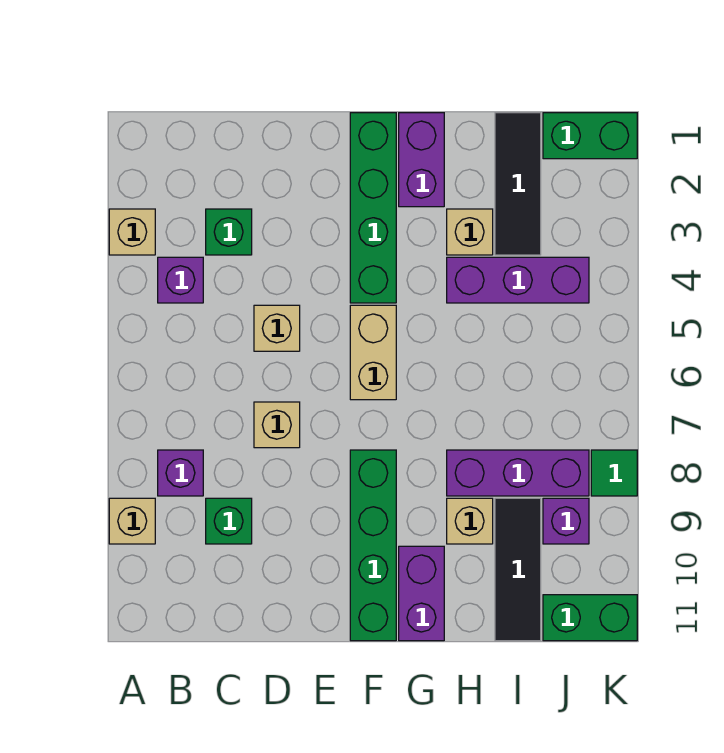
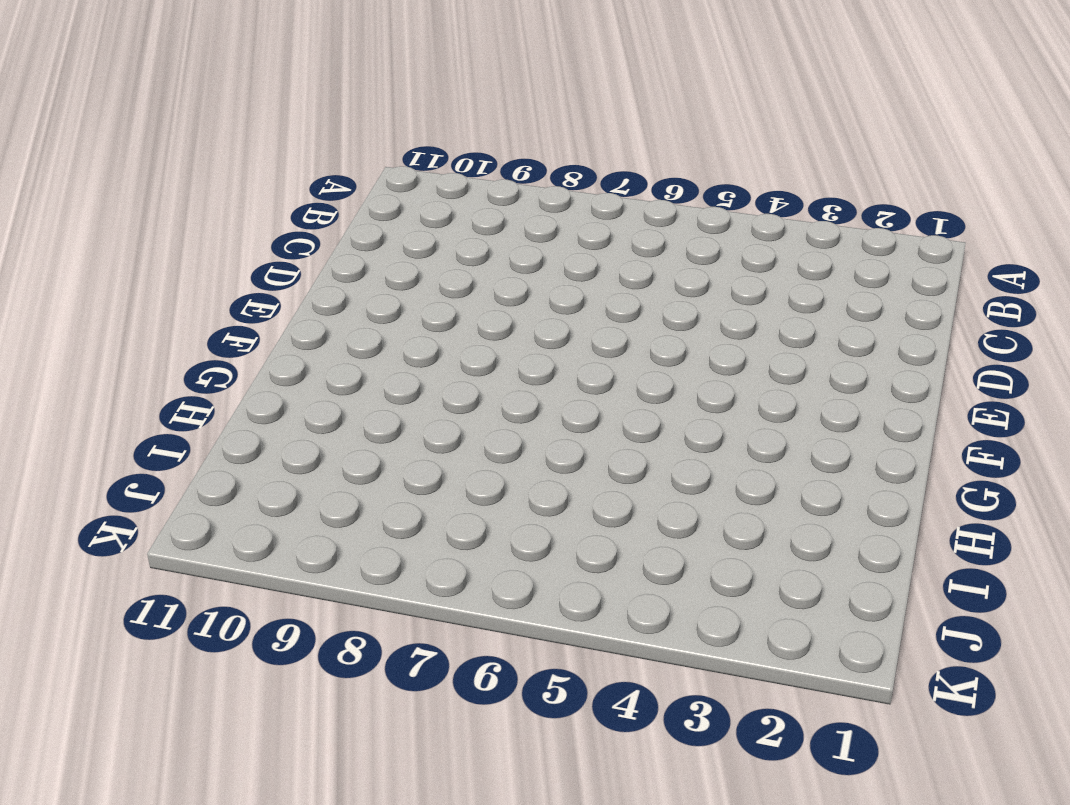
none -> tan brick A3 level 1
none -> tan brick A9 level 1
none -> purple brick B4 level 1

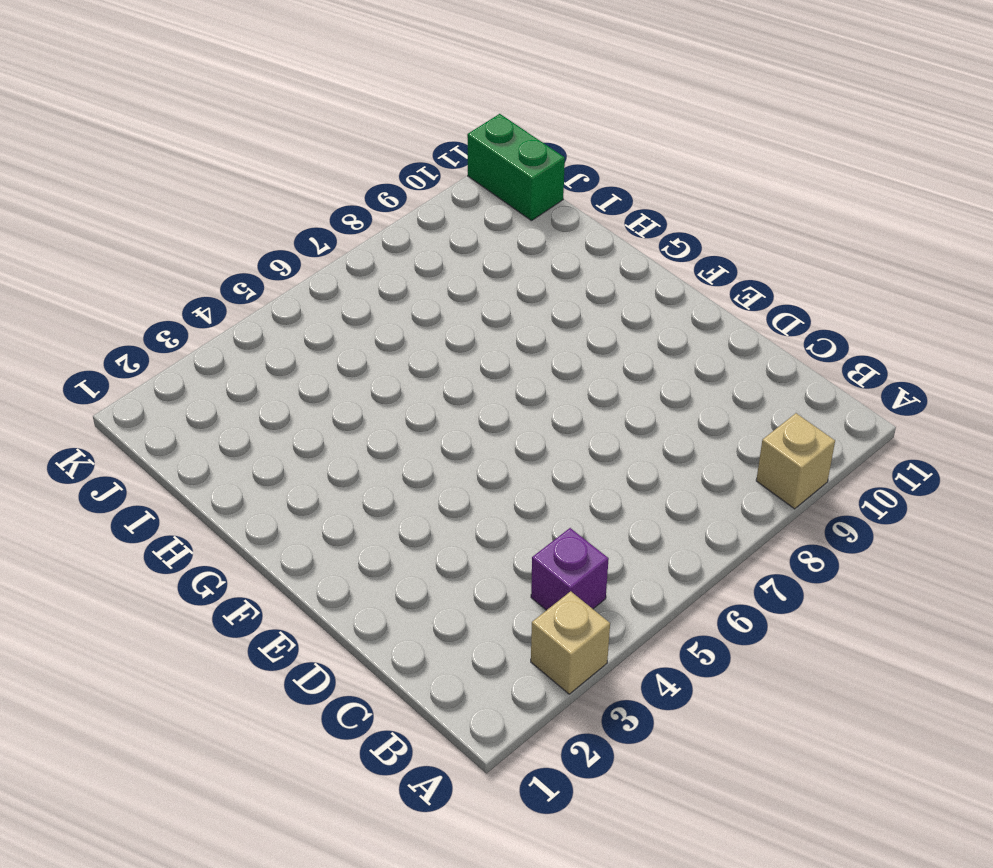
none -> purple brick B8 level 1
none -> green brick C3 level 1
none -> green brick C9 level 1

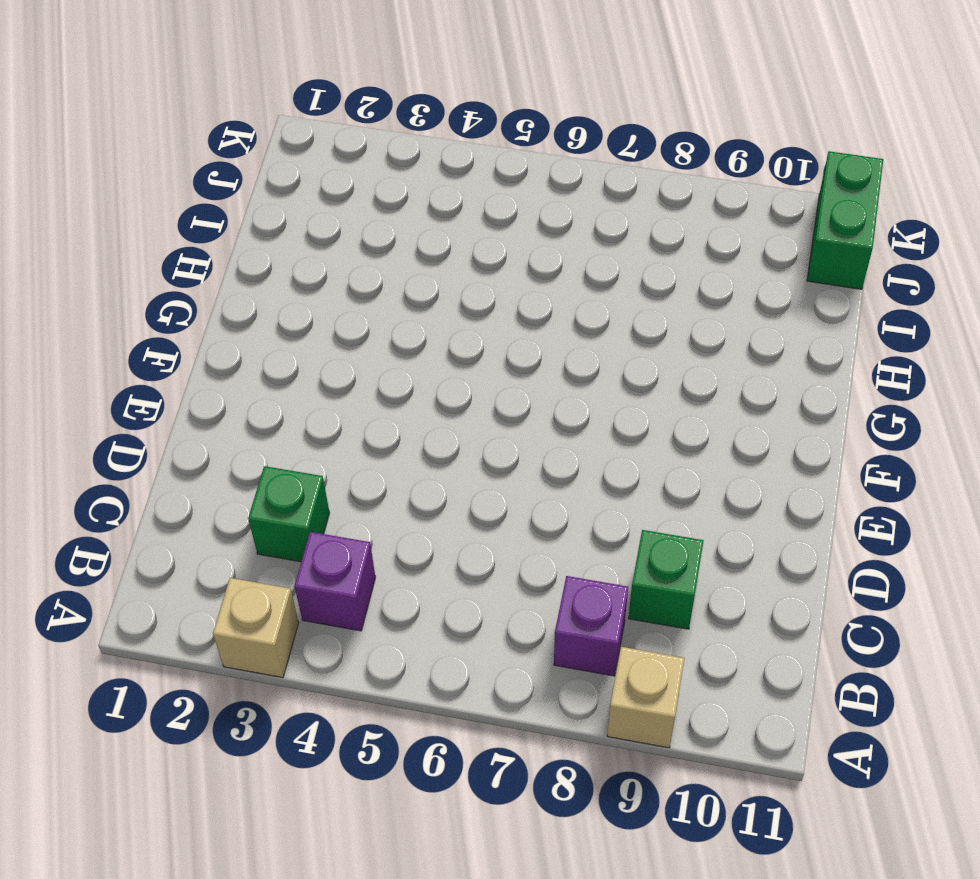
none -> tan brick D5 level 1
none -> tan brick D7 level 1
none -> green brick F1:F4 level 1

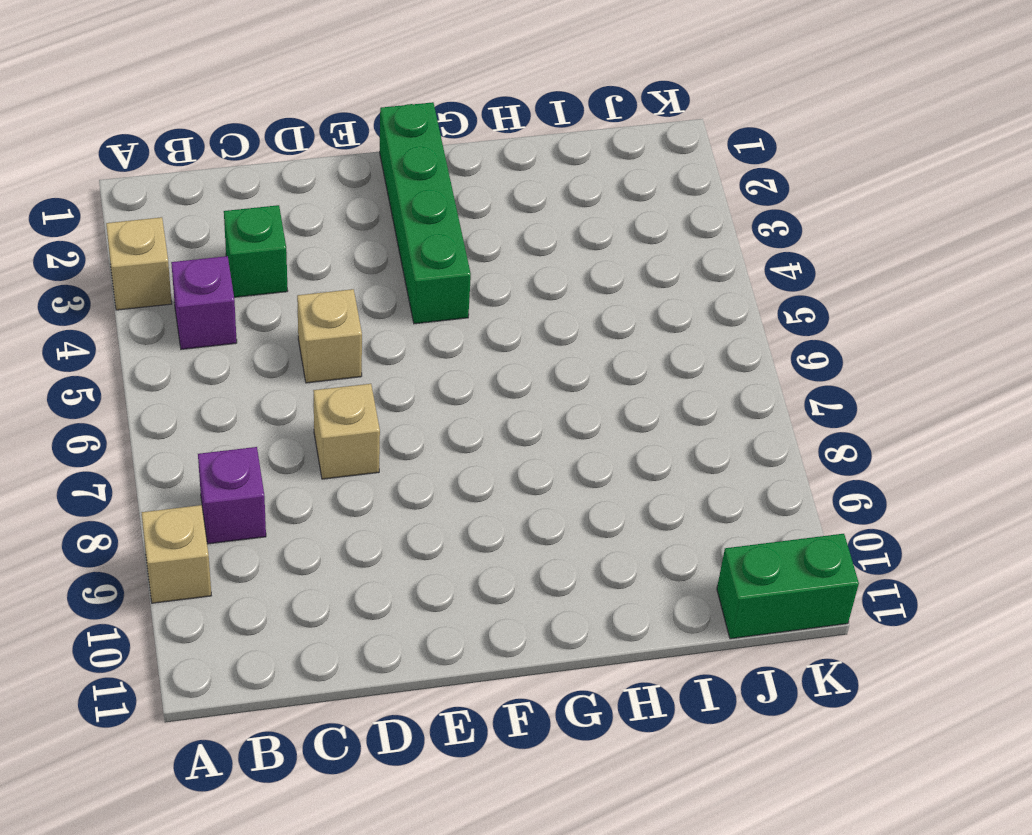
none -> green brick C9 level 1
none -> tan brick F5:F6 level 1
none -> green brick F8:F11 level 1

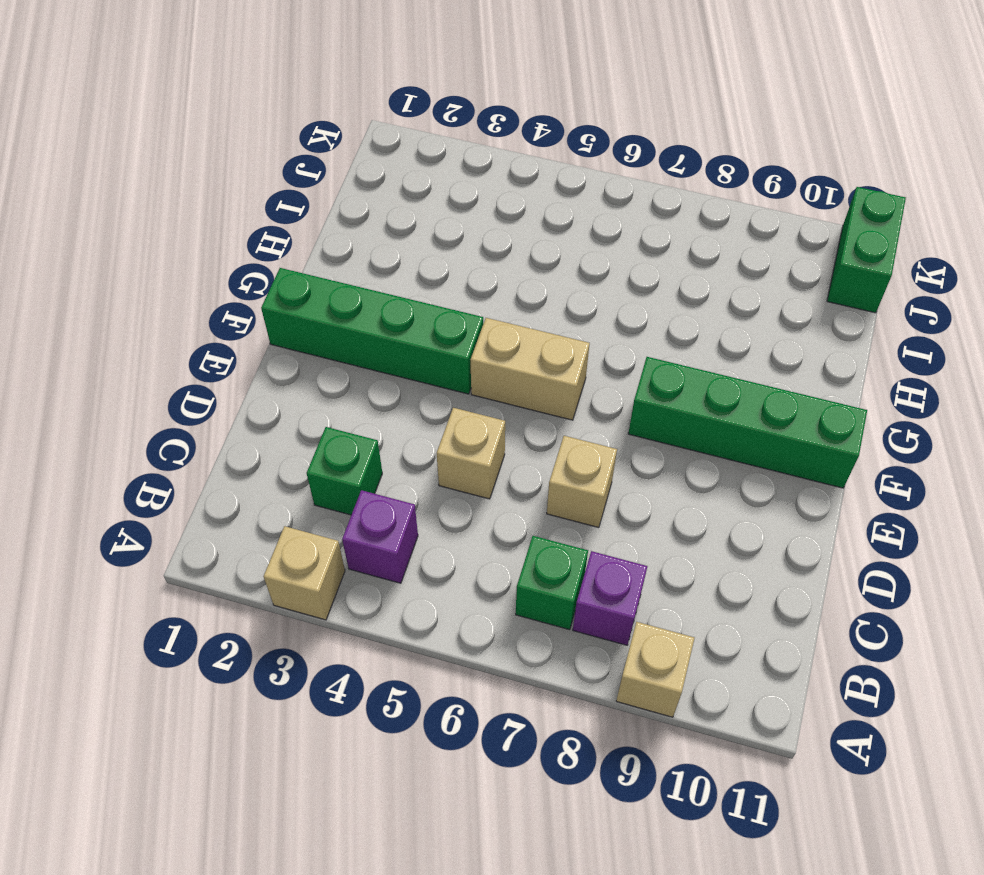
green brick B7 level 1 -> green brick C9 level 1
none -> purple brick G1:G2 level 1
none -> purple brick G10:G11 level 1
none -> tan brick H3 level 1

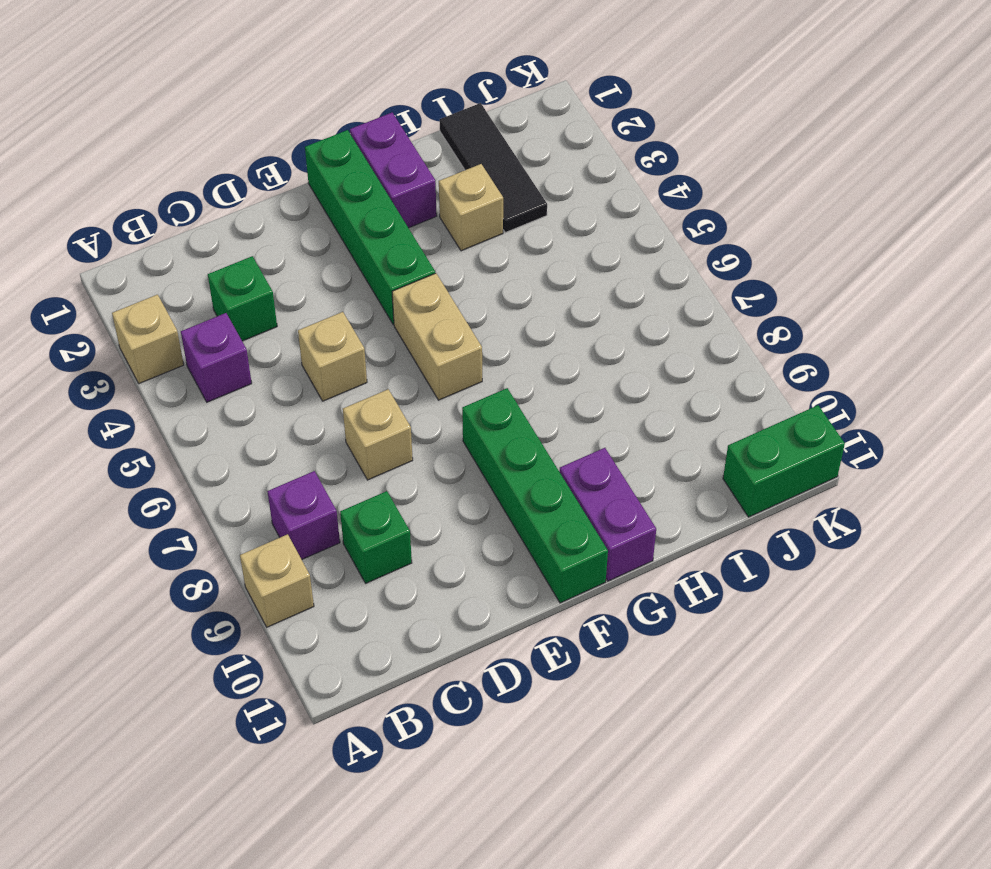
none -> purple brick H4:J4 level 1
none -> purple brick H8:J8 level 1
none -> tan brick H9 level 1

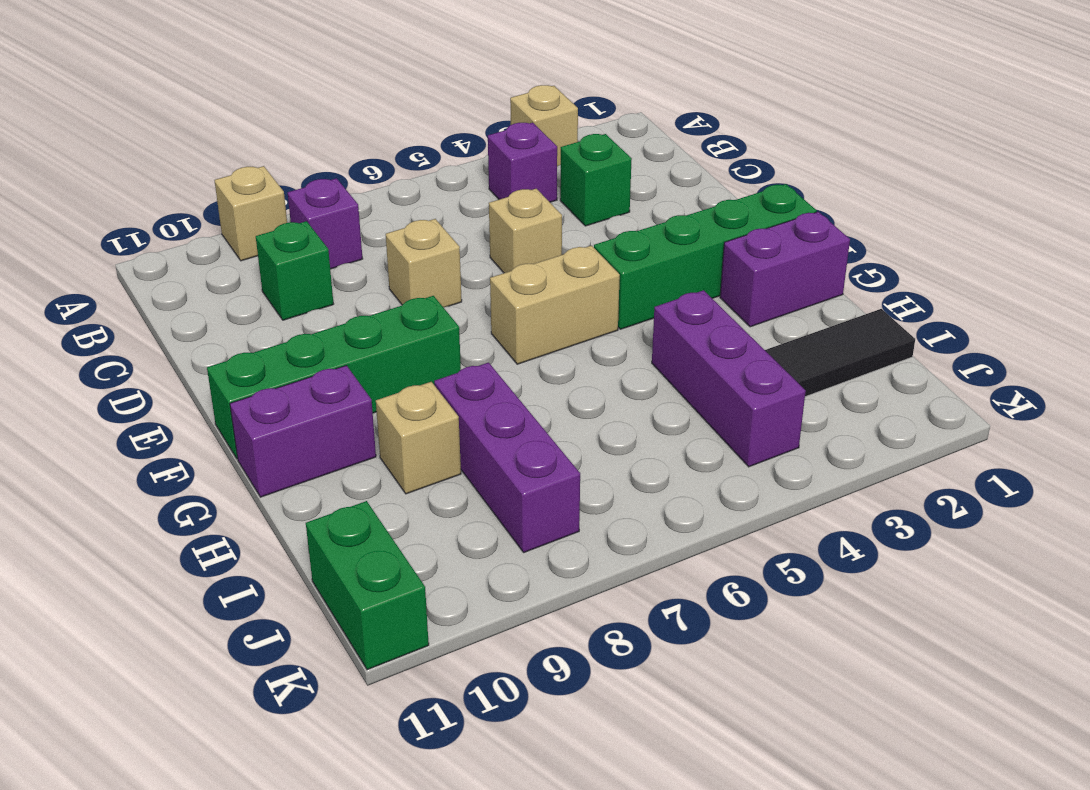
none -> tan brick H3 level 1
none -> black tile I9:I11 level 1
none -> green brick J1:K1 level 1

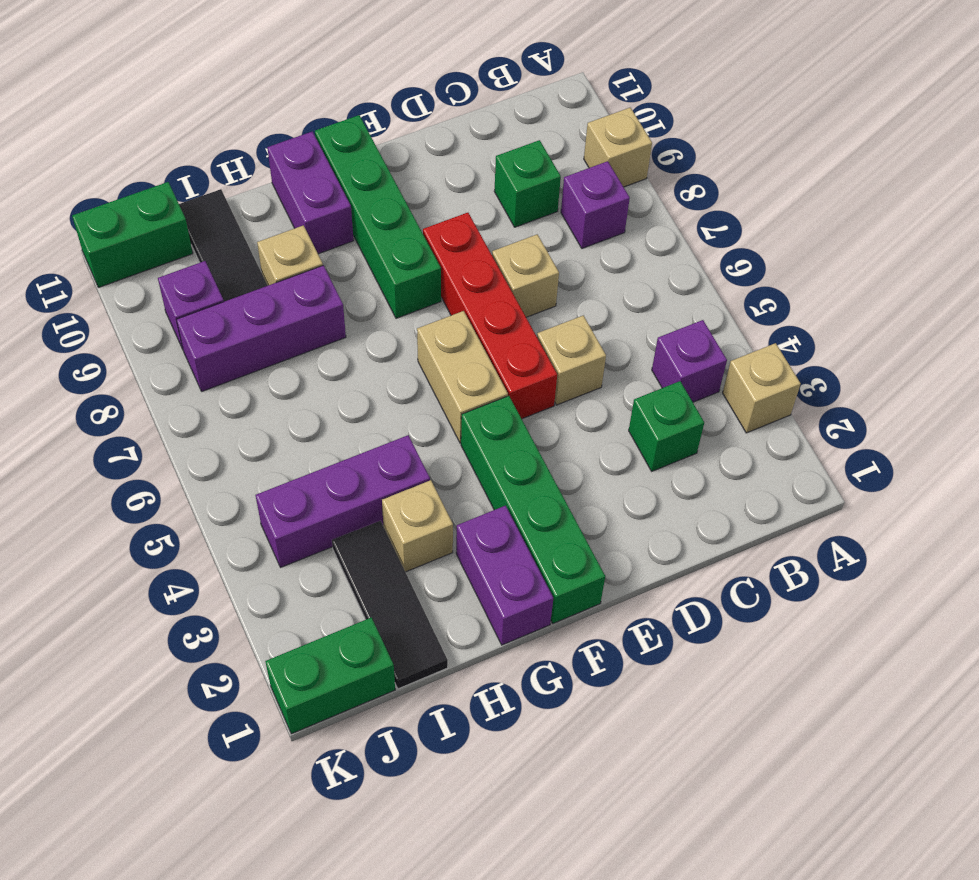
red brick E5:E8 level 1 -> none
none -> green tile K8 level 1

